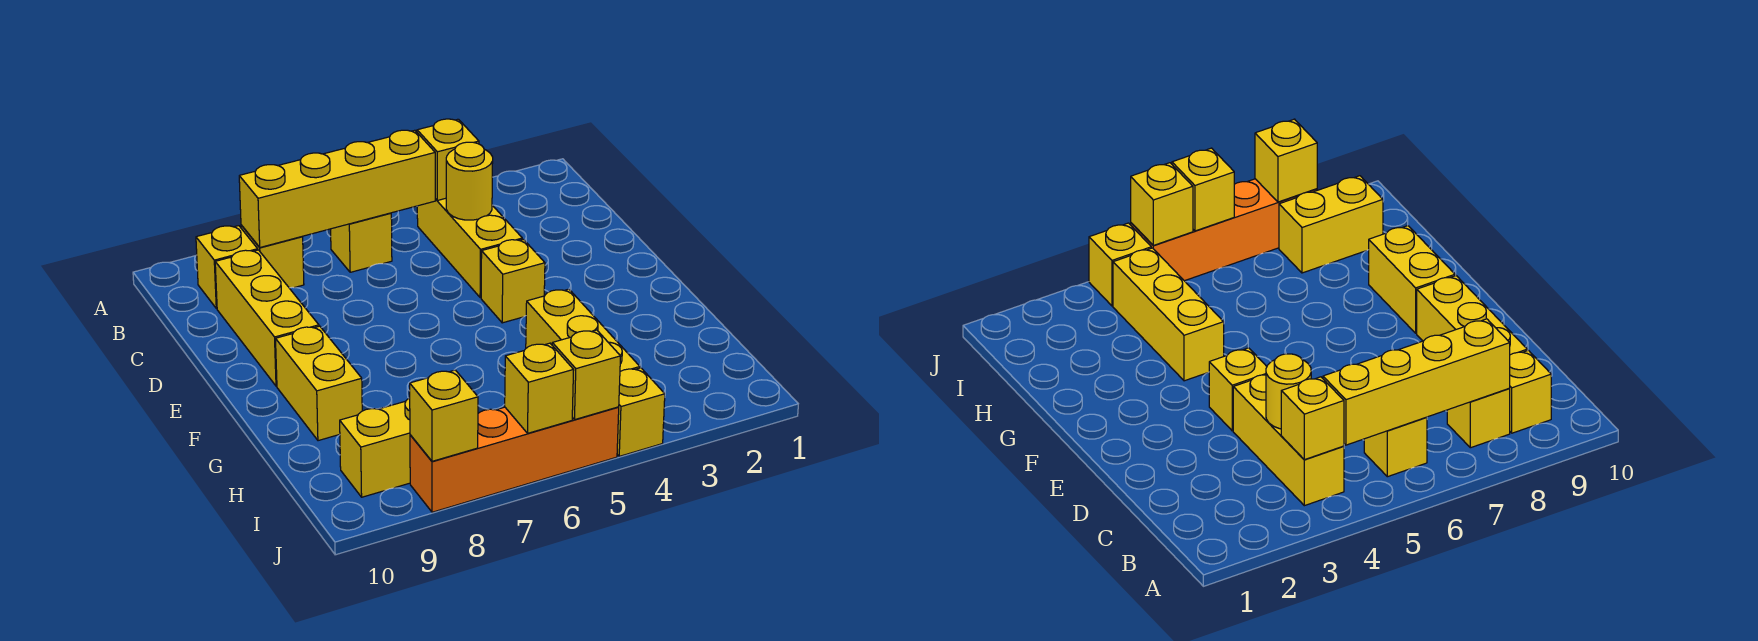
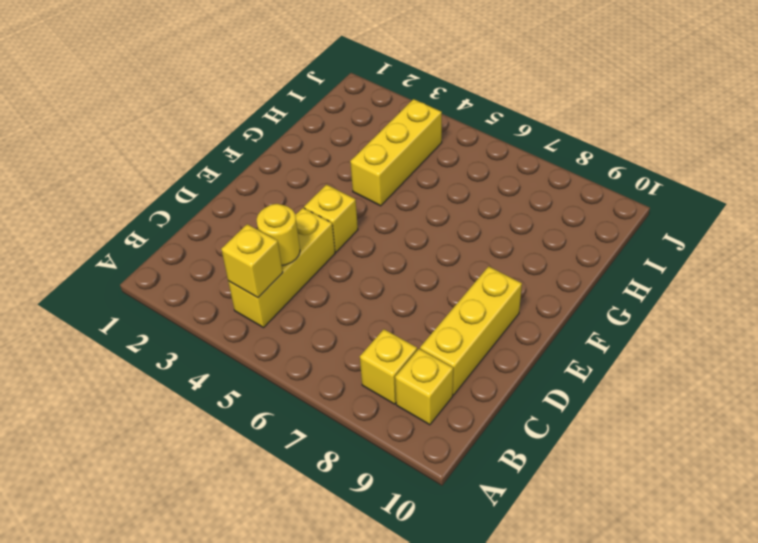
none -> yellow brick B6 level 1
none -> yellow brick F9:G9 level 1
none -> yellow brick I8:I9 level 1

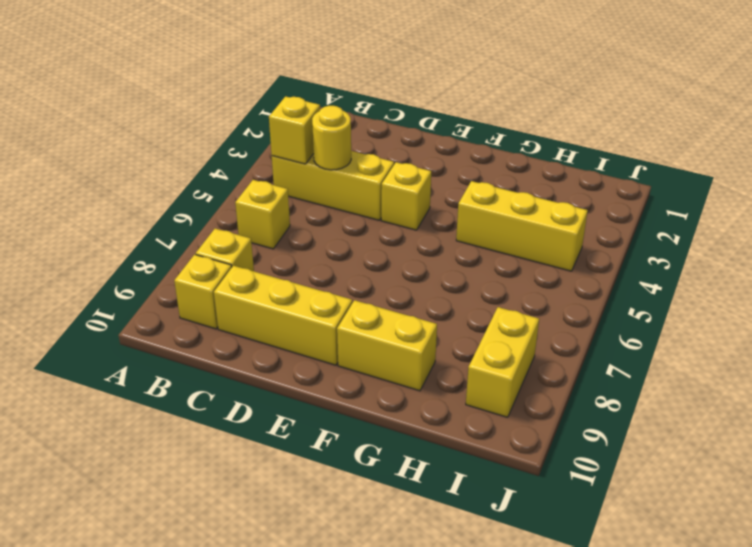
none -> yellow brick J4 level 1
none -> orange brick J5:J8 level 1
none -> yellow brick B5:B8 level 2

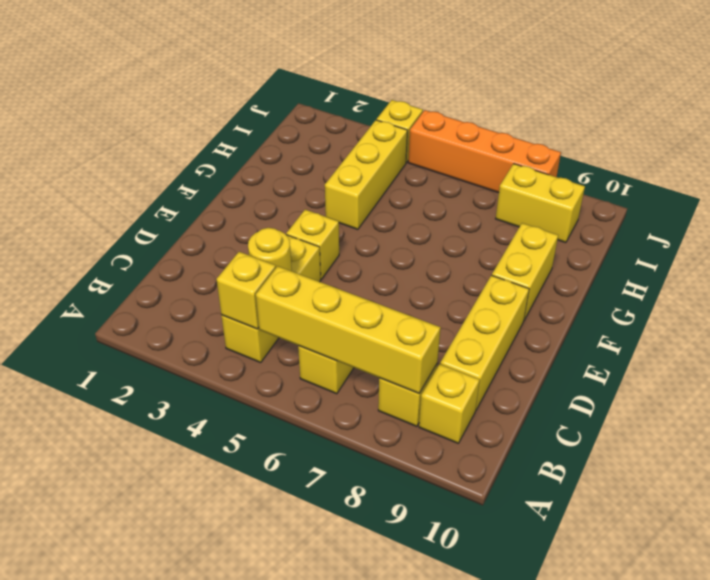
none -> yellow brick J5 level 2
none -> yellow brick J6 level 2
none -> yellow brick J8 level 2

